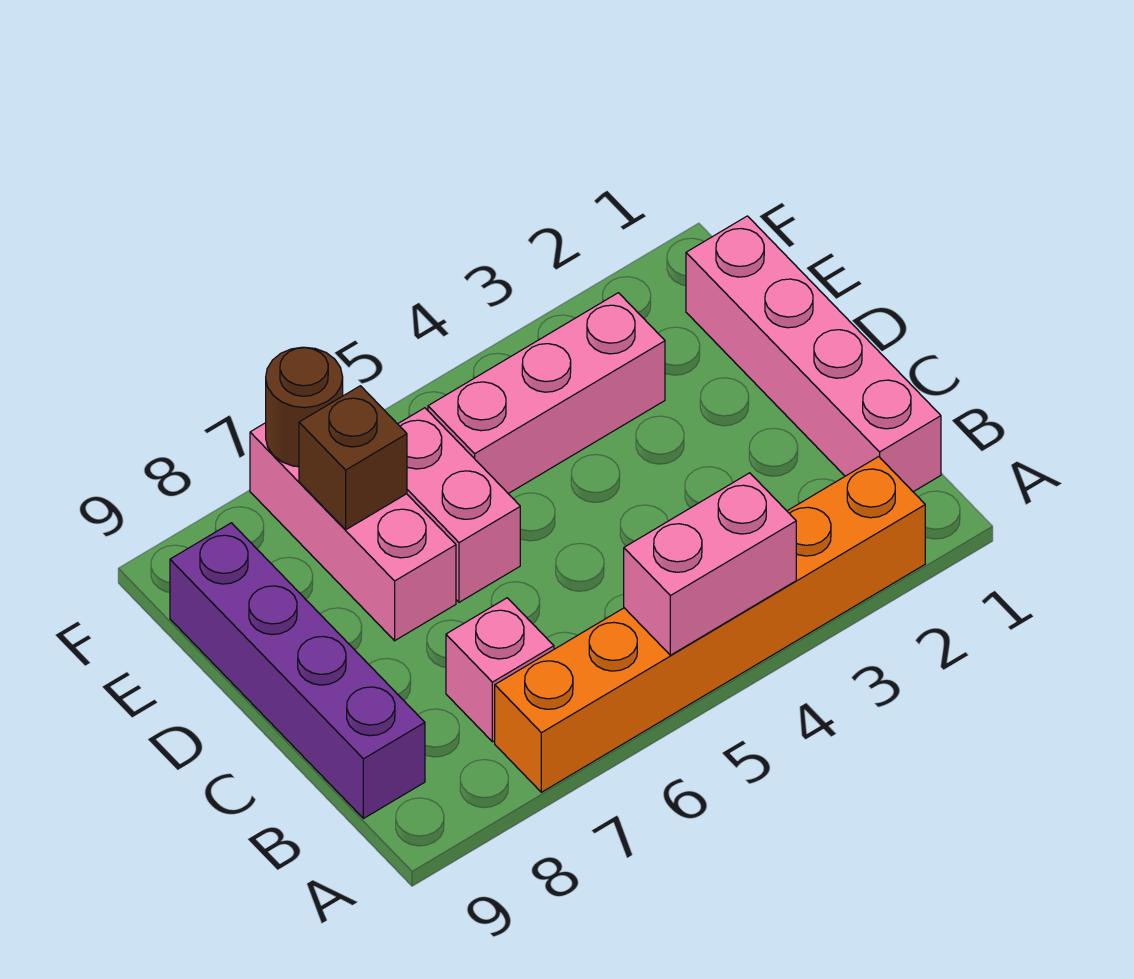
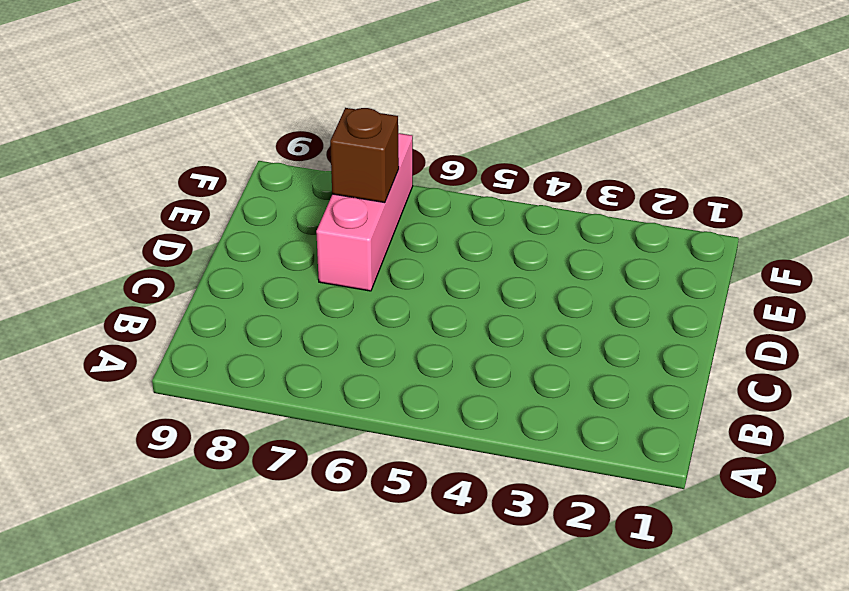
none -> orange brick A2:A7 level 1
none -> pink brick B1:E1 level 1

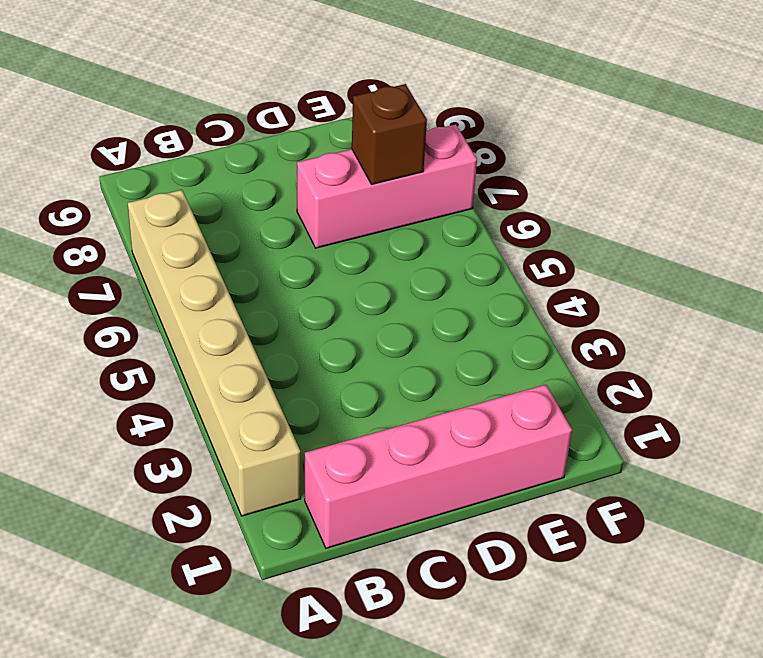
tan brick A2:A7 level 1 -> orange brick A2:A7 level 1
none -> pink brick B7 level 1
none -> purple brick B9:E9 level 1

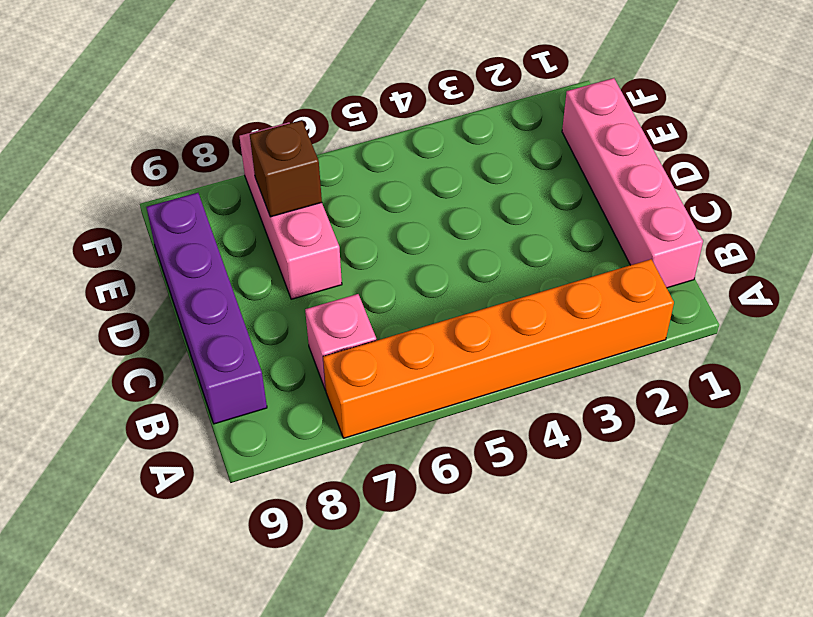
none -> pink brick D6:E6 level 1
none -> pink brick E3:E5 level 1

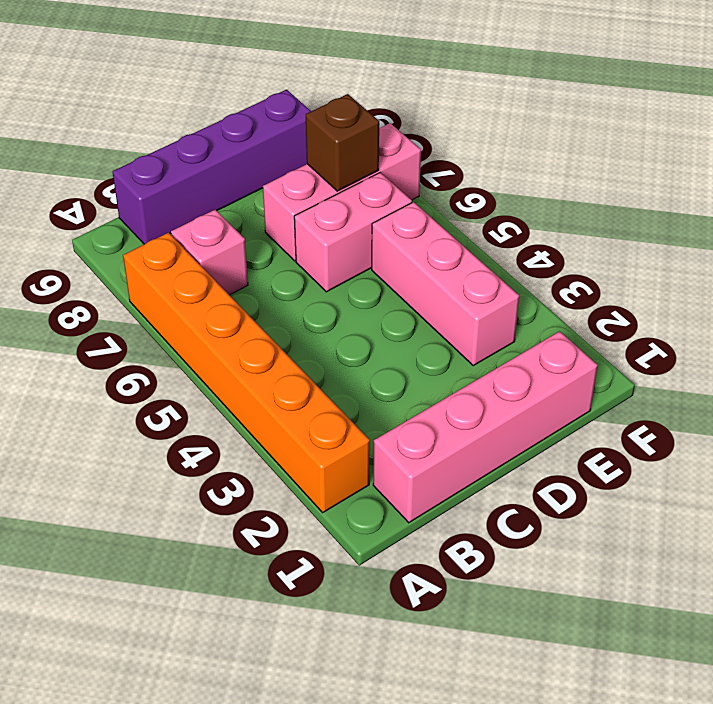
none -> pink brick A4:A5 level 2
none -> brown round brick F7 level 2

